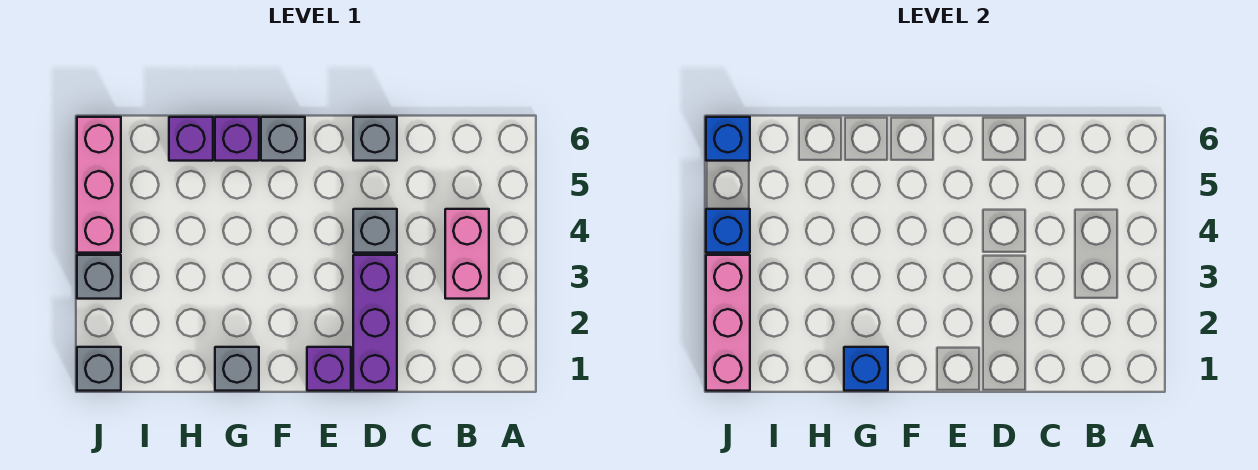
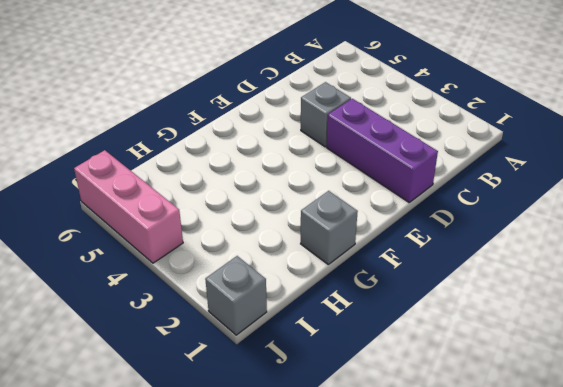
none -> pink brick B3:B4 level 1
none -> grey brick D6 level 1
none -> purple brick E1 level 1

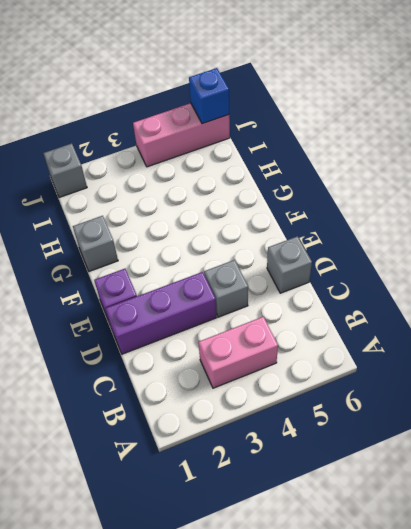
none -> grey brick F6 level 1
none -> purple brick G6 level 1
none -> purple brick H6 level 1

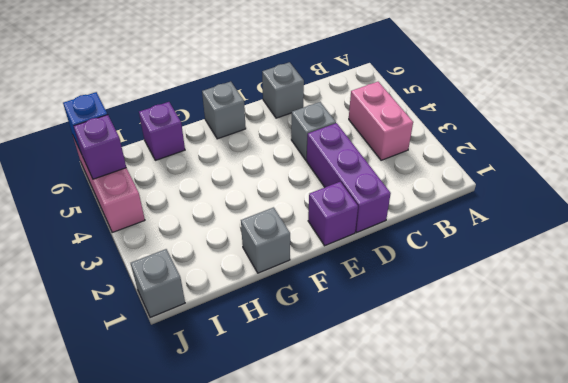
purple brick J5 level 2 -> purple brick G6 level 1
none -> grey brick J3 level 1
none -> blue brick G1 level 2
none -> pink brick J1:J3 level 2

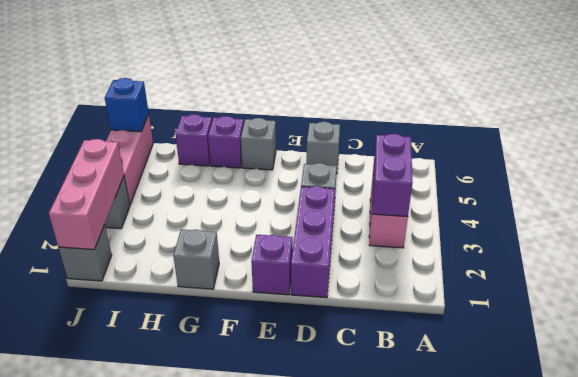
purple brick B3:B4 level 2 -> none
none -> blue brick G1 level 2
none -> blue brick J4 level 2

